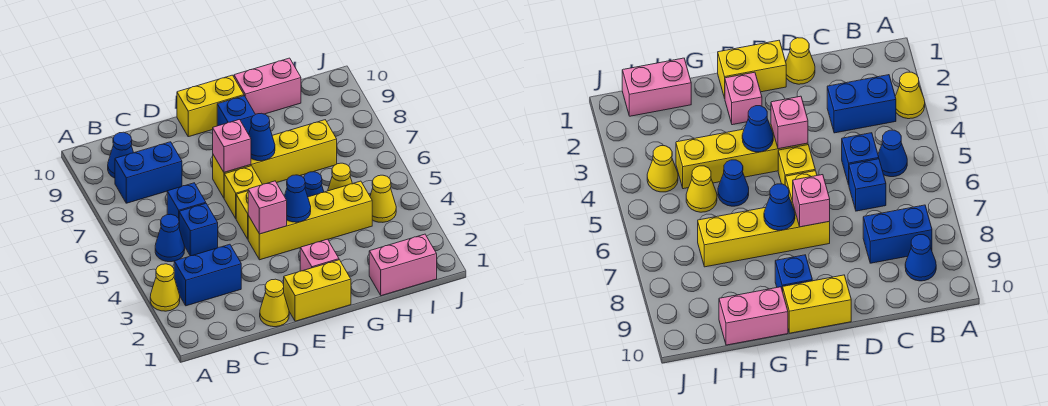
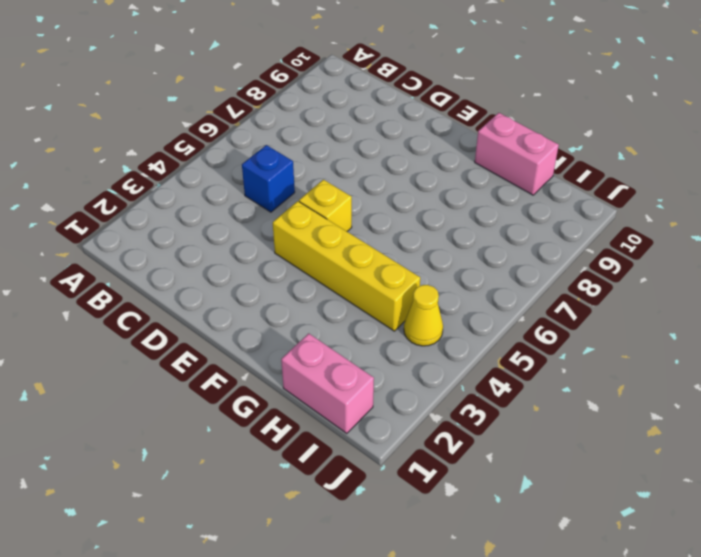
none -> yellow cone A3 level 1
none -> blue brick B3:C3 level 1
none -> blue cone B5 level 1

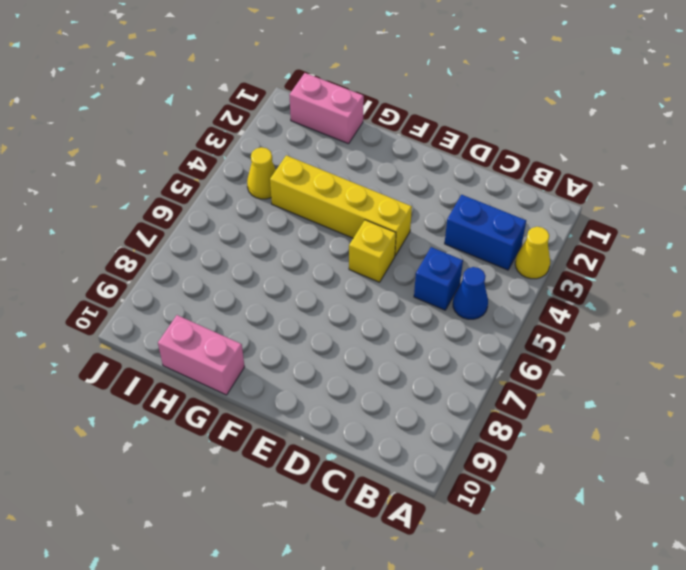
none -> blue brick B8:C8 level 1
none -> blue cone B9 level 1
none -> blue brick C6 level 1

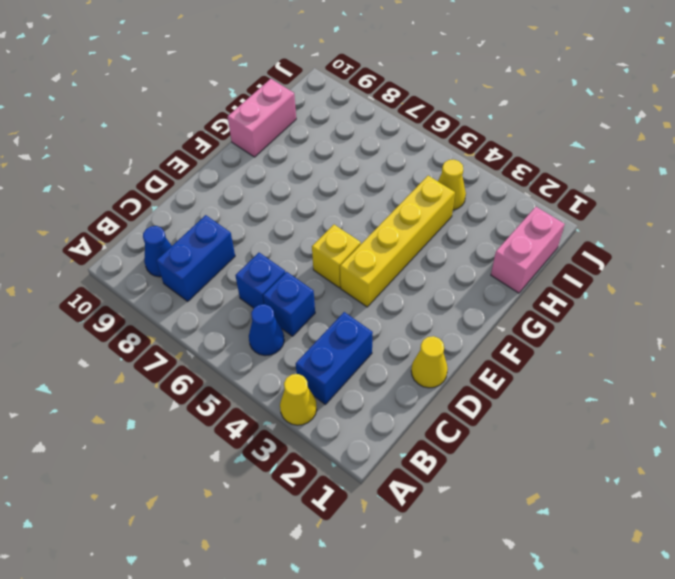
none -> yellow brick E1:F1 level 1
none -> yellow brick E6 level 1
none -> yellow brick E7:H7 level 1

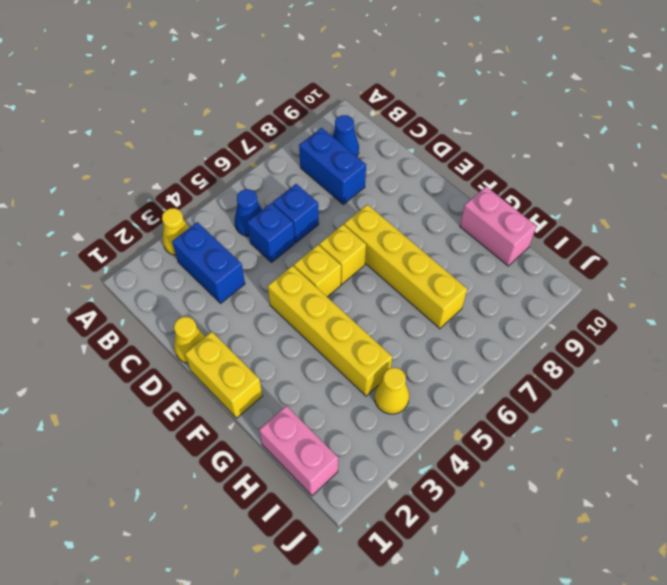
none -> yellow brick E10:F10 level 1
none -> pink brick F2 level 1
none -> blue brick F9 level 1

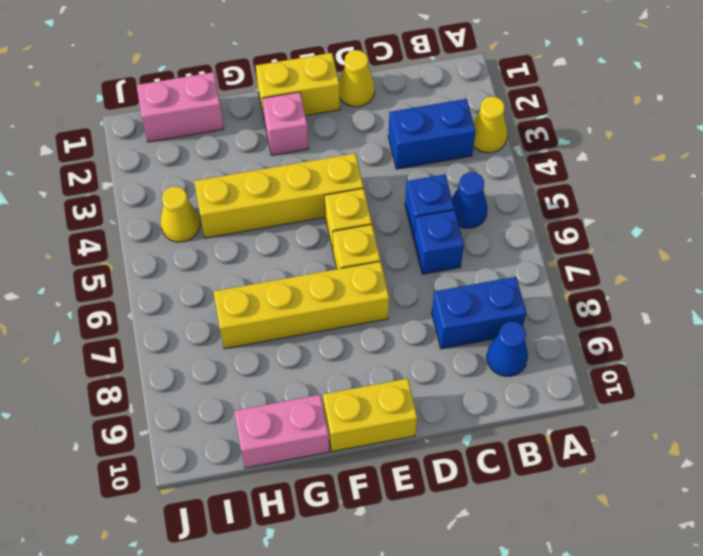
none -> blue brick F9 level 1
none -> blue cone G5 level 1
none -> yellow cone H5 level 1

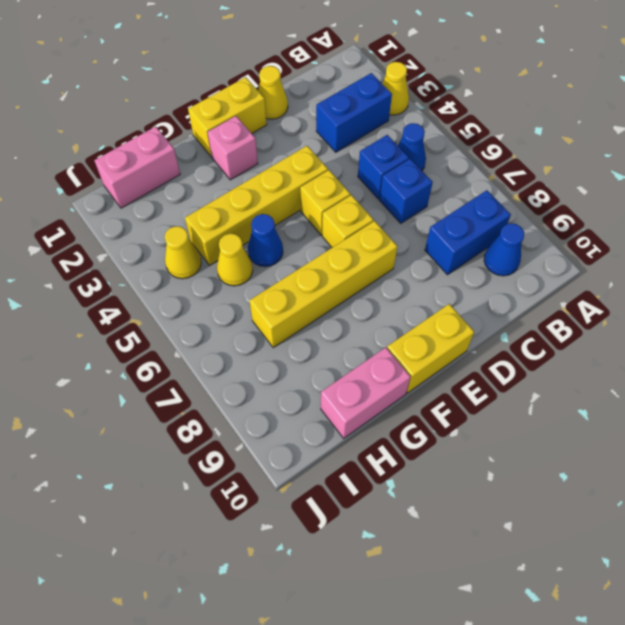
none -> blue brick F9 level 1
none -> pink brick E4 level 2
none -> pink brick E7 level 2

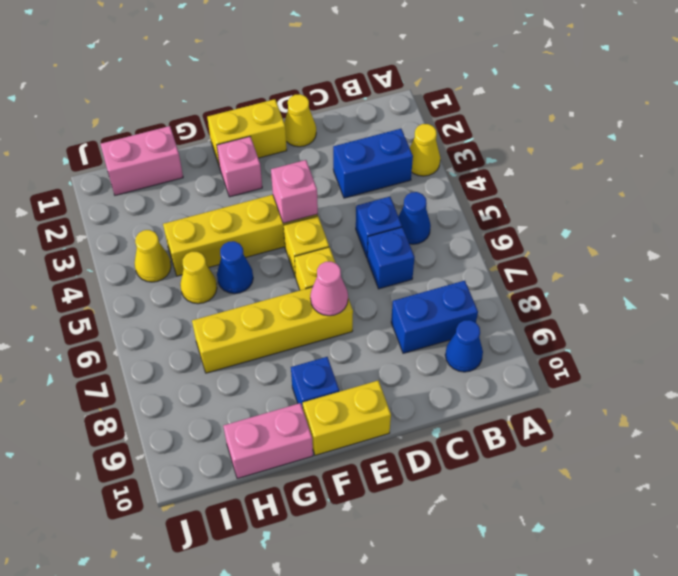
pink cone E7 level 2 -> pink brick E7 level 2
none -> blue cone F4 level 2
none -> blue cone F7 level 2

